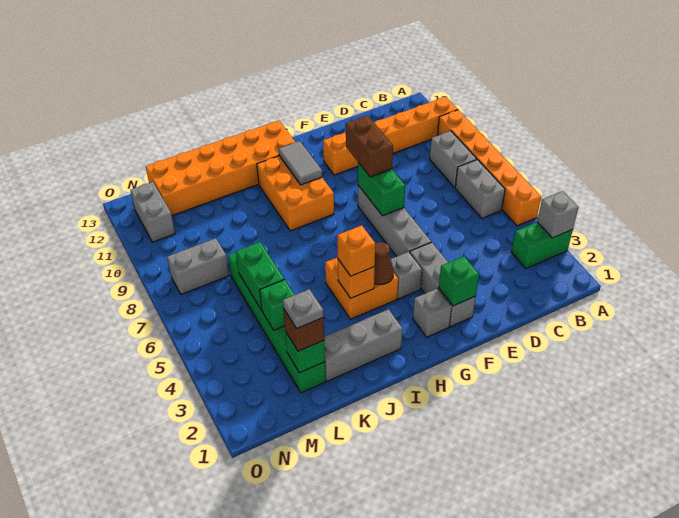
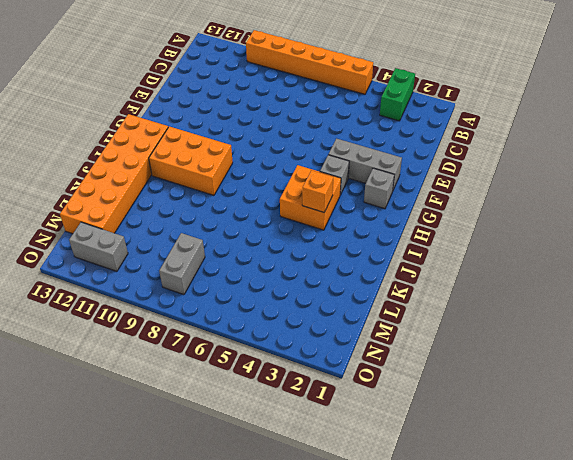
none -> orange brick A11:F11 level 1
none -> grey brick B6:B7 level 1
none -> grey brick B8:B9 level 1

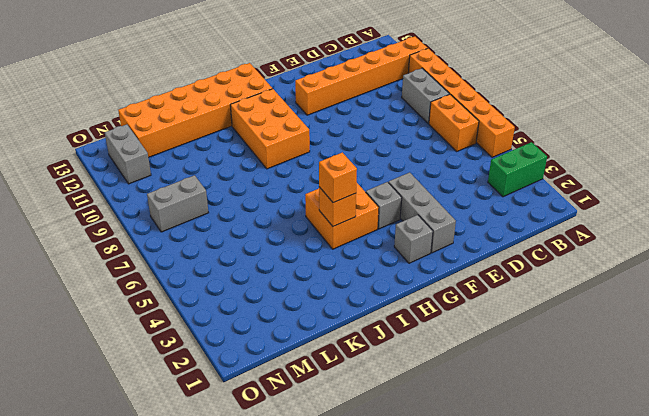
orange brick B6:B7 level 1 -> grey brick B6:B7 level 1
none -> grey brick F5:F8 level 1
none -> grey brick I2:K2 level 1
none -> green brick L2:L7 level 1

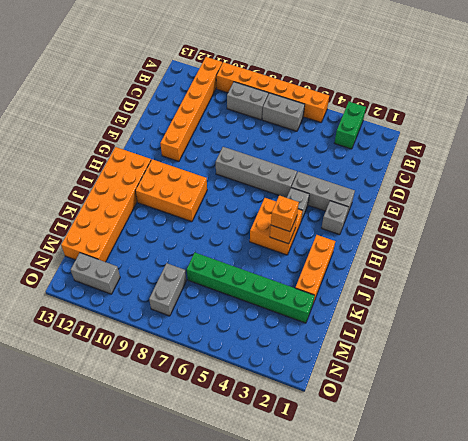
orange brick I2:K2 level 1 -> grey brick I2:K2 level 1
none -> grey brick A3 level 2
none -> green brick F2 level 2
none -> green brick F7:F8 level 2

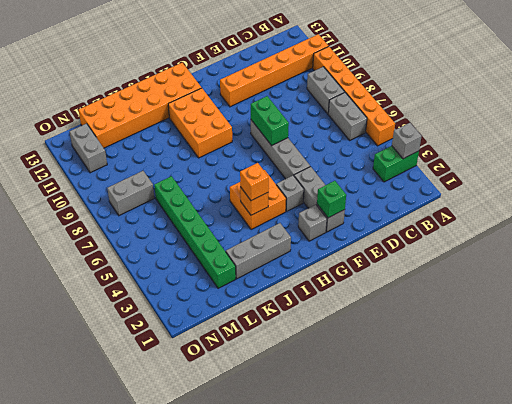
none -> brown cone H4 level 2
none -> grey tile H10:H11 level 2
none -> green brick L2 level 2

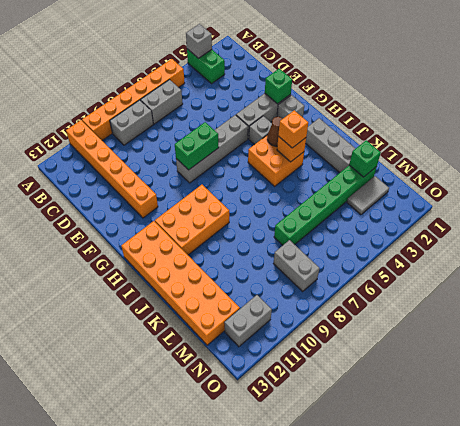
grey tile M2:M3 level 1 -> grey tile H10:H11 level 2
none -> green brick L4 level 2
none -> green brick L5:L6 level 2
none -> brown brick F8:F9 level 3

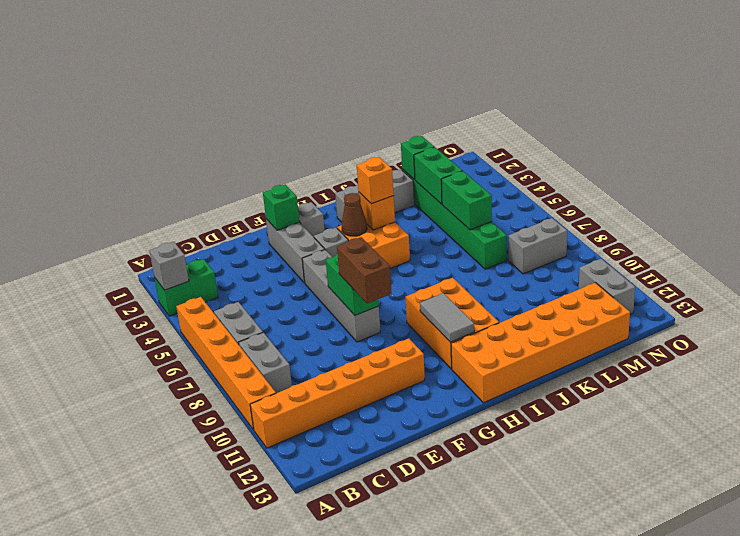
green brick L3:L4 level 2 -> green brick L4 level 2
none -> brown brick L2 level 3
none -> grey plate L2 level 4

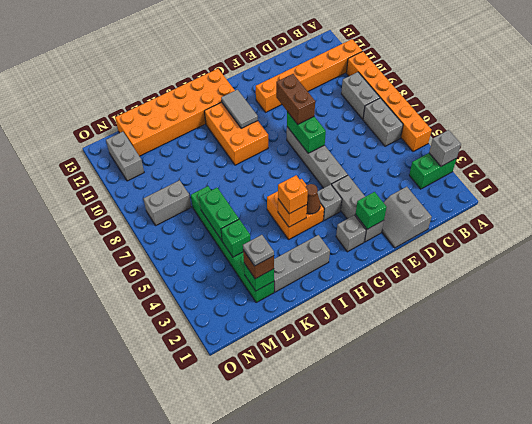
grey slope D1:E2 level 1 top D -> none

